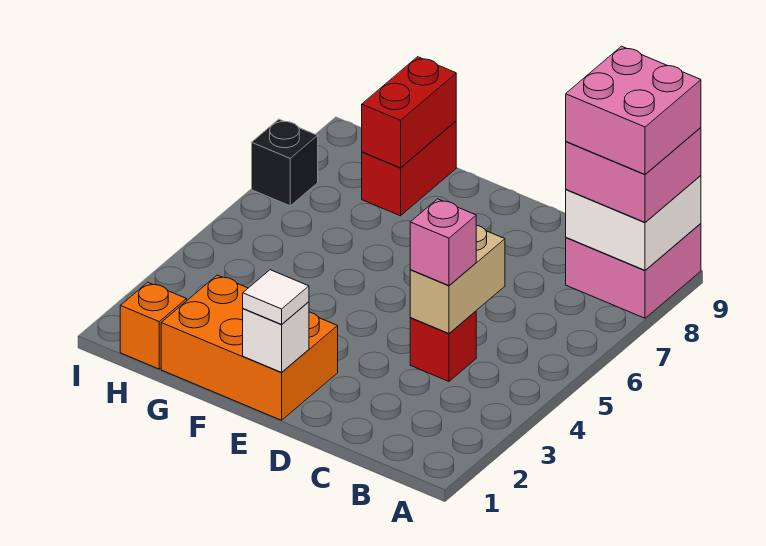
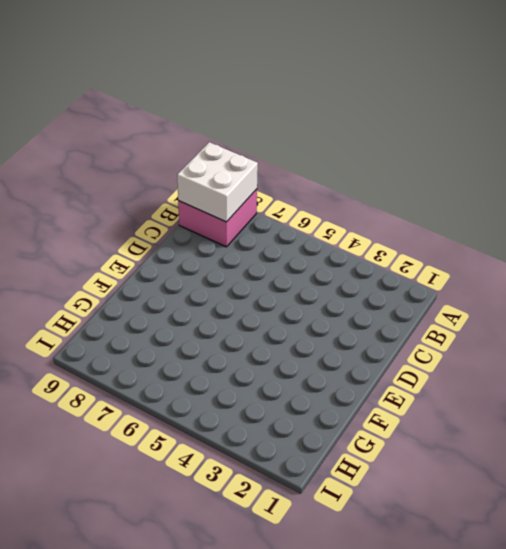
none -> red brick C4 level 1
none -> orange brick E1:G2 level 1
none -> red brick G8:G9 level 1

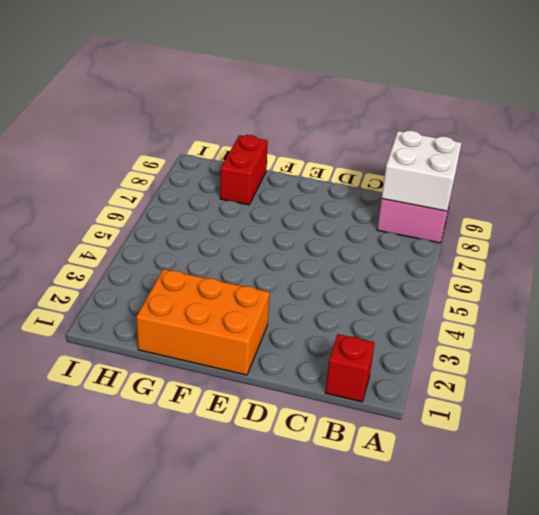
red brick B1 level 1 -> red brick C4 level 1
none -> orange brick H1 level 1
none -> black brick I7 level 1
none -> tan brick C4:C5 level 2

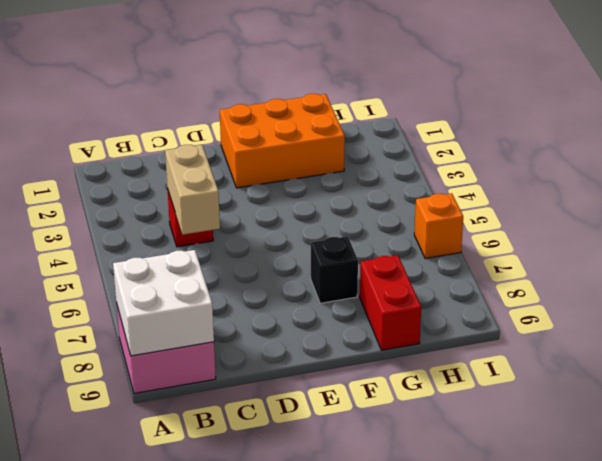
black brick F7 level 1 -> black brick I7 level 1
orange brick I6 level 1 -> orange brick H1 level 1
none -> white brick E1 level 2
none -> red brick G8:G9 level 2
none -> pink brick A8:B9 level 3

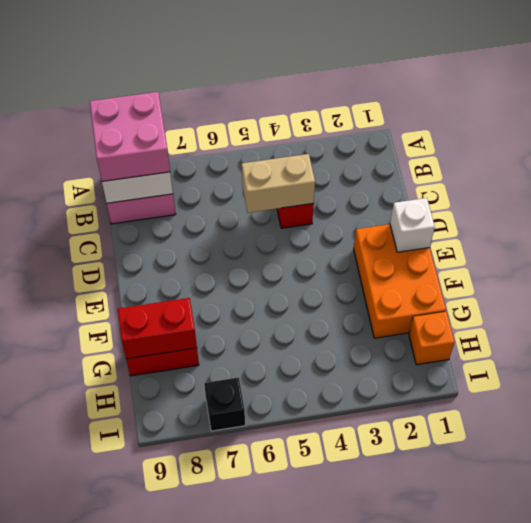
none -> pink brick C4 level 3
none -> white tile E1 level 3
none -> pink brick A8:B9 level 4

